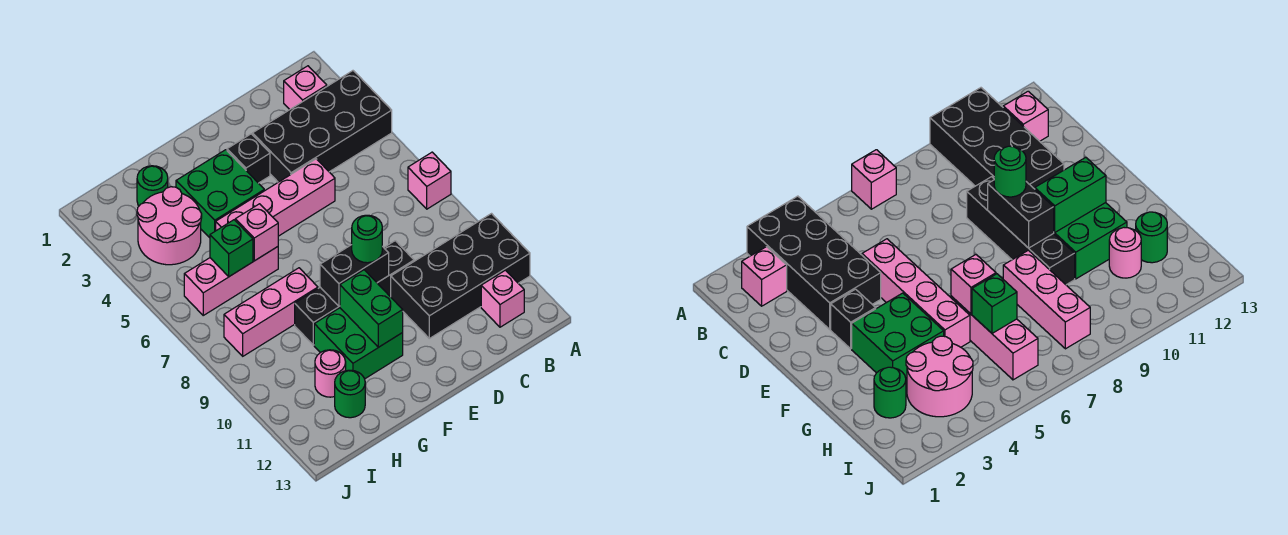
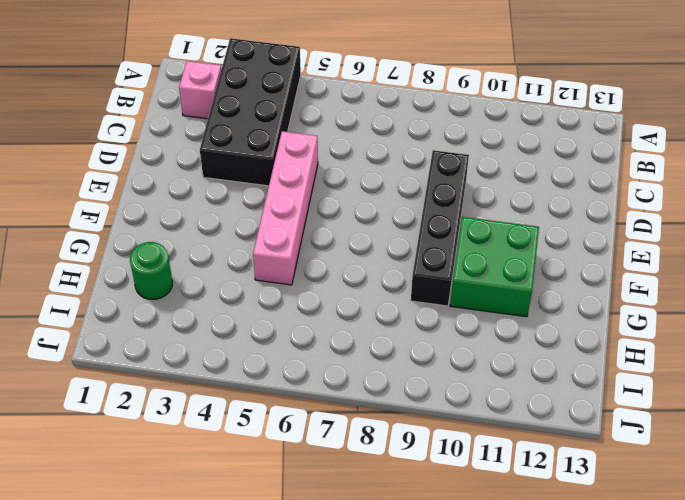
none -> pink brick A7 level 1
none -> black brick A10:D11 level 1
none -> pink brick B12 level 1

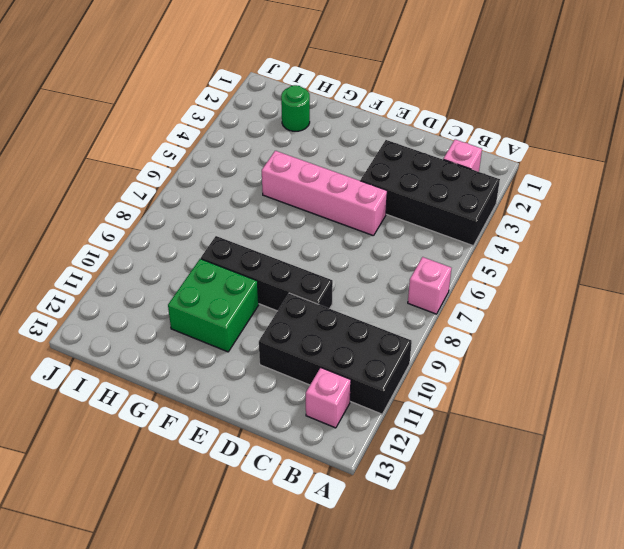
none -> black brick E3 level 1
none -> green brick F3:G4 level 1
none -> pink brick G6:I6 level 1

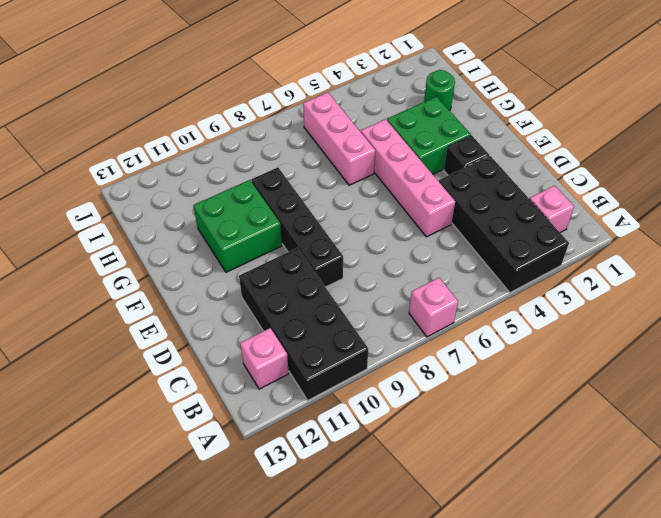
none -> pink brick G8:I8 level 1
none -> pink round brick H3:I4 level 1
none -> pink round brick H11 level 1

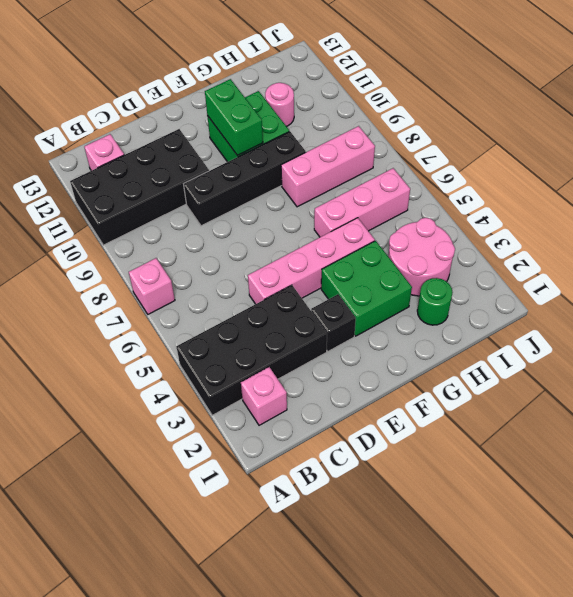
none -> green round brick H12 level 1
none -> black brick E9:F9 level 2
none -> pink brick G6 level 2

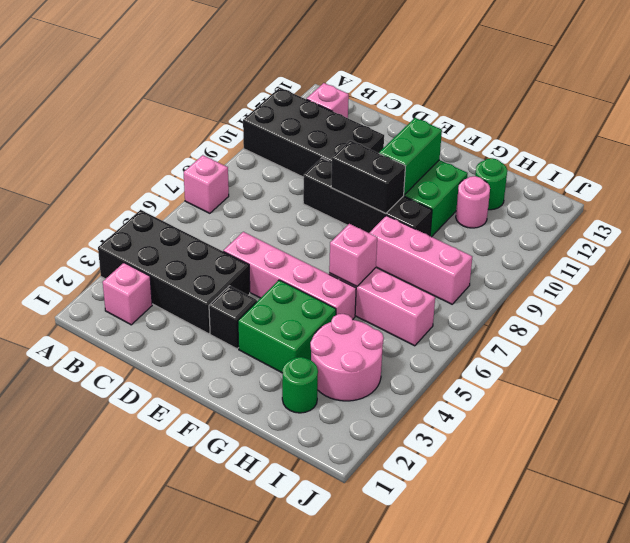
none -> green brick H6 level 2
none -> green round brick E9 level 3

